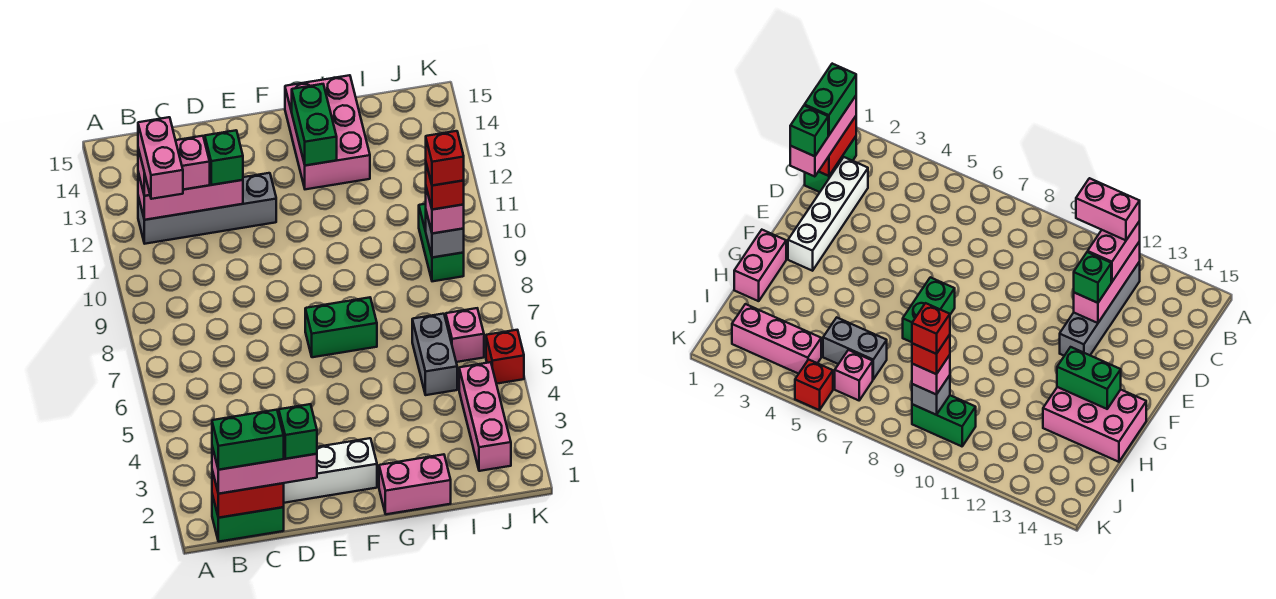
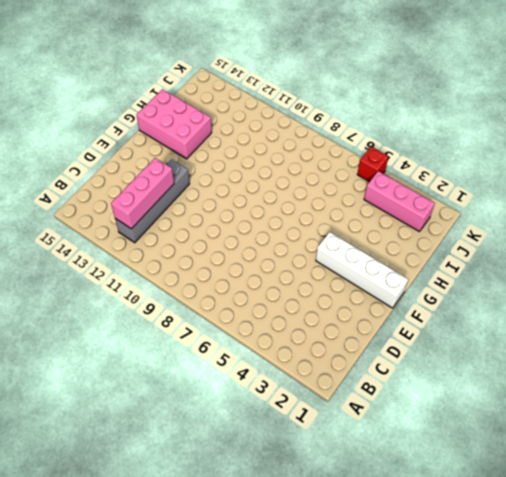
white brick F1:F4 level 1 -> white brick C2:F2 level 1
none -> green brick B1:C1 level 1
none -> green brick F7:G7 level 1
none -> pink brick G1:H1 level 1

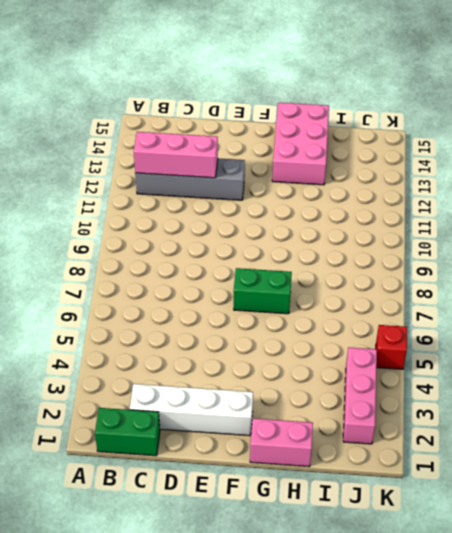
none -> grey brick I5:I6 level 1
none -> pink brick J6 level 1
none -> green brick J9:J10 level 1

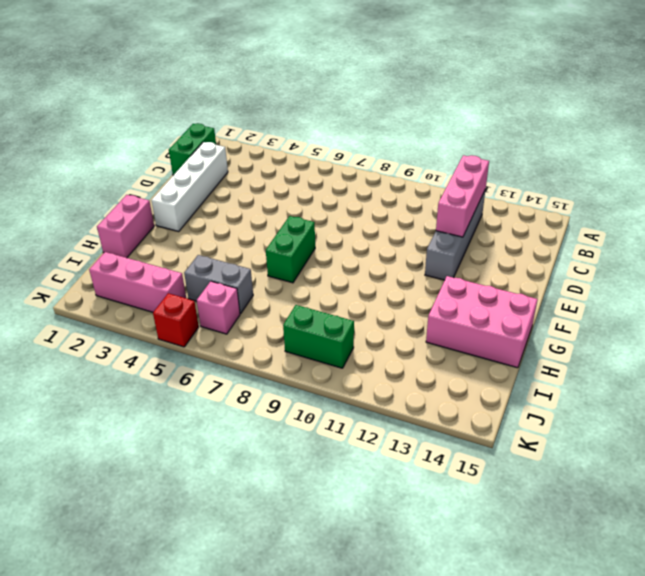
none -> red brick B1:C1 level 2
none -> green brick G13:G14 level 2
none -> grey brick J9 level 2

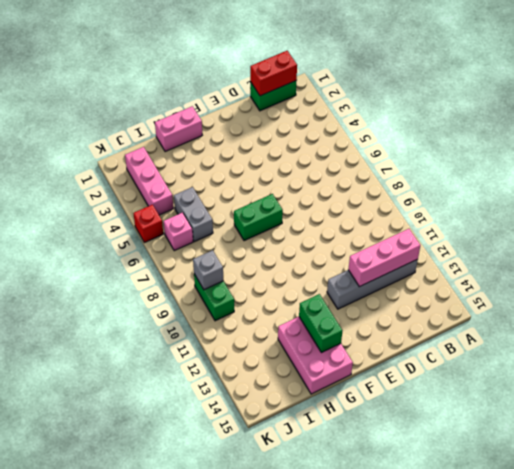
none -> white brick C2:F2 level 1
none -> pink brick B1:D1 level 3
none -> pink brick B12:C12 level 3

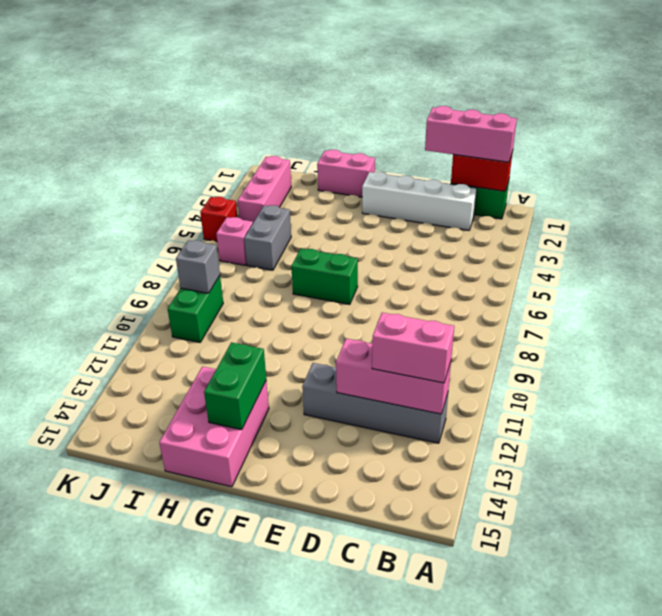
none -> green brick D12 level 3
none -> pink brick J9 level 3
none -> green brick B1:C1 level 4

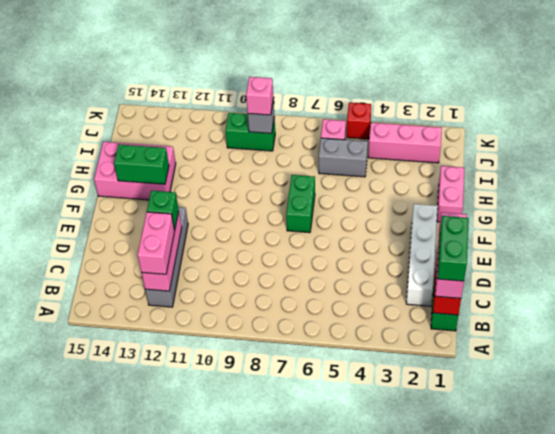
none -> pink brick B11:B12 level 4
none -> green brick D1 level 4
none -> red brick J9 level 4

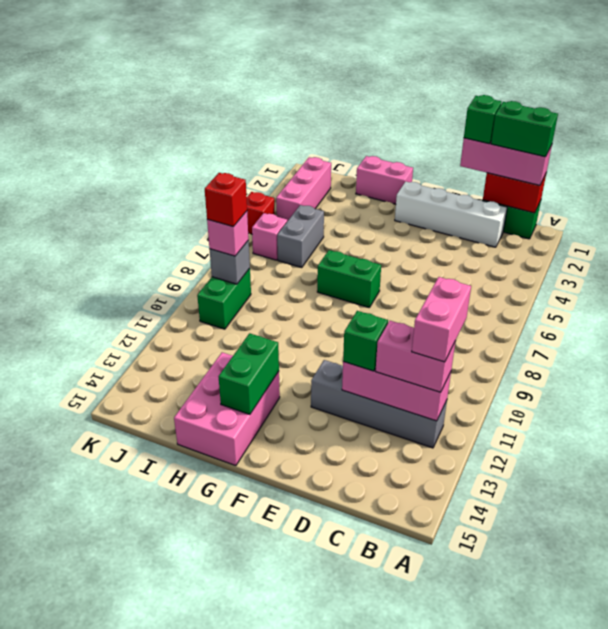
none -> red brick J9 level 5

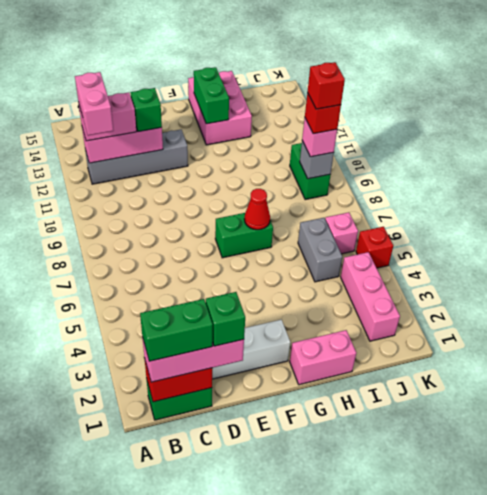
red cone G7 level 2 -> none

